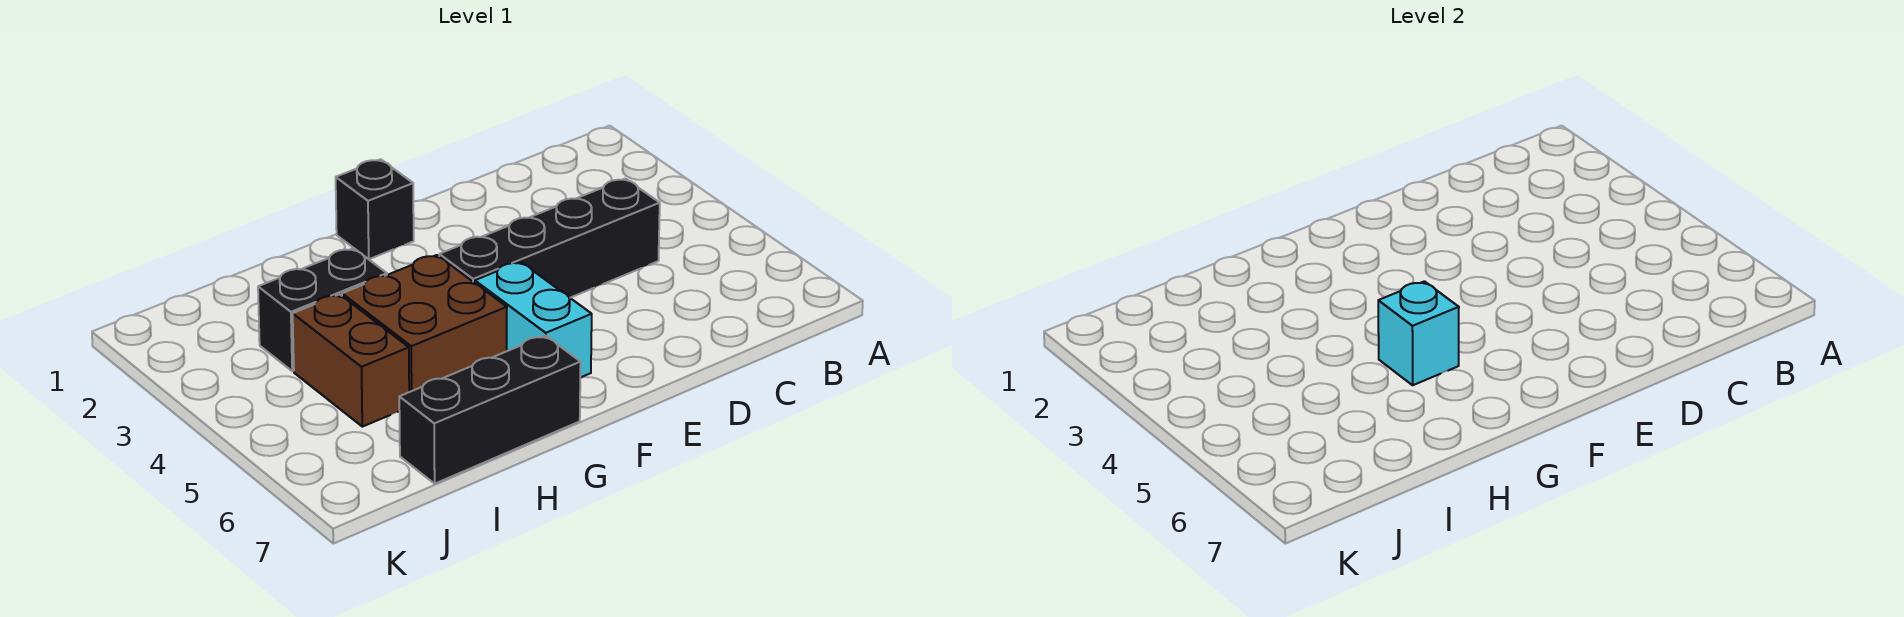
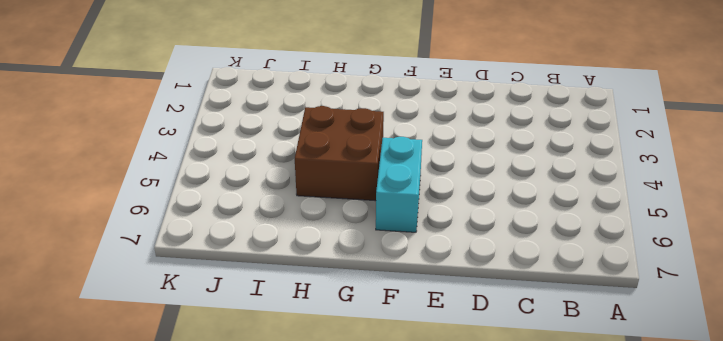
none -> black brick C4:F4 level 1
none -> black brick F1 level 1

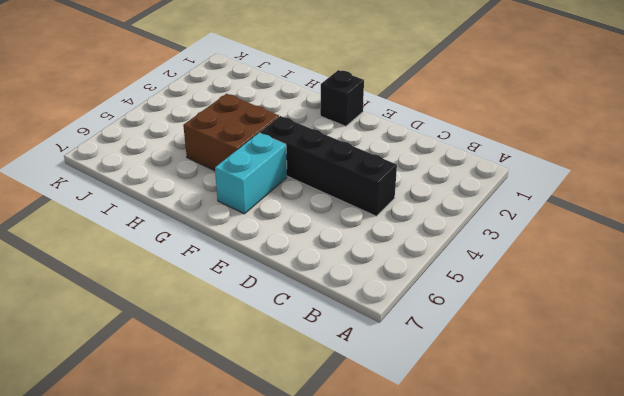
none -> black brick G7:I7 level 1
none -> black brick H3:I3 level 1

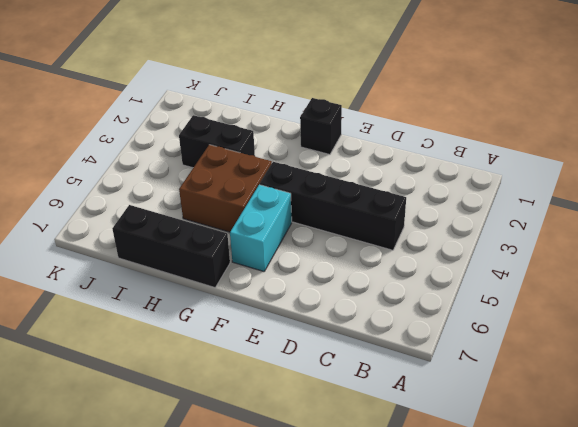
none -> brown brick I4:I5 level 1
none -> cyan brick G5 level 2

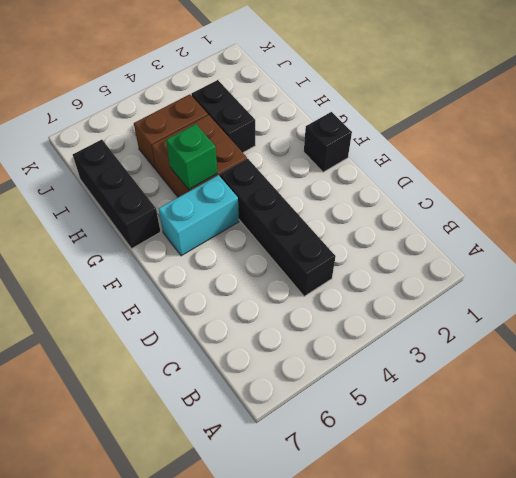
green brick G5 level 2 -> cyan brick G5 level 2

